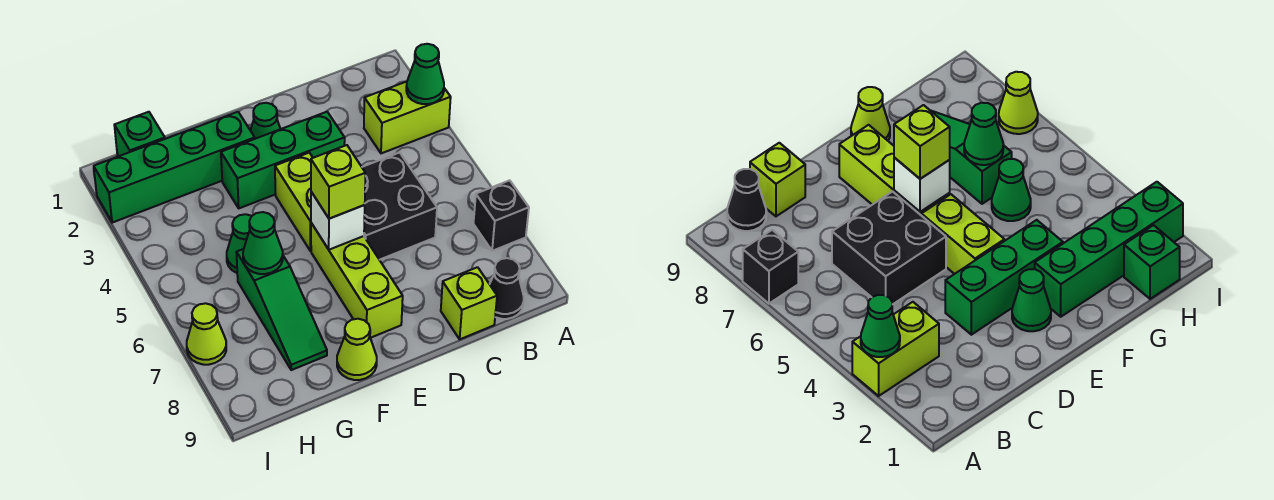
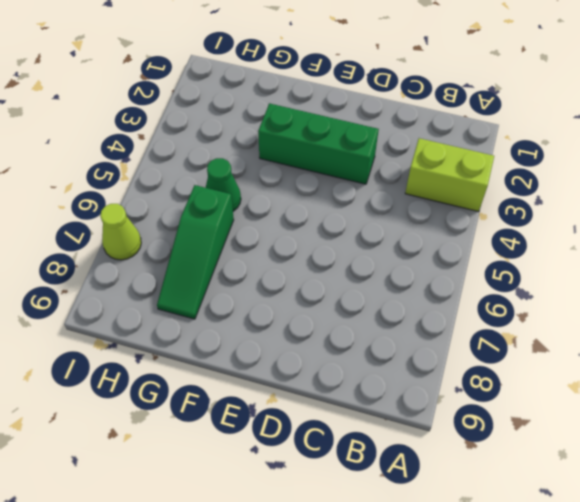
none -> black brick A7 level 1
none -> black cone B9 level 1
none -> black brick C5:D6 level 1

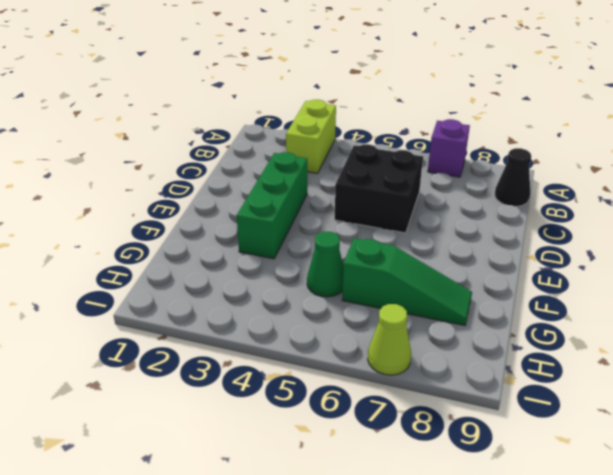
purple brick A7 level 1 -> black brick A7 level 1
none -> lime brick C9 level 1
none -> green cone E2 level 1
none -> lime brick E4:E5 level 1

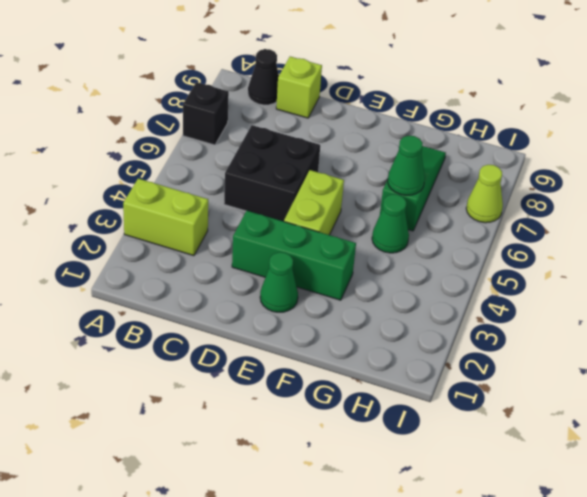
none -> lime brick E6:E8 level 1
none -> green brick F2:I2 level 1
none -> lime cone F9 level 1

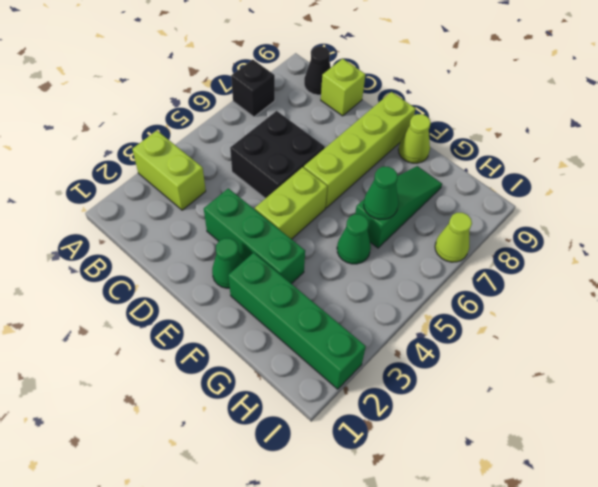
lime brick E6:E9 level 1 -> lime brick E6:E8 level 1
none -> green brick H1 level 1
none -> green cone A3 level 2
none -> white brick E6 level 2

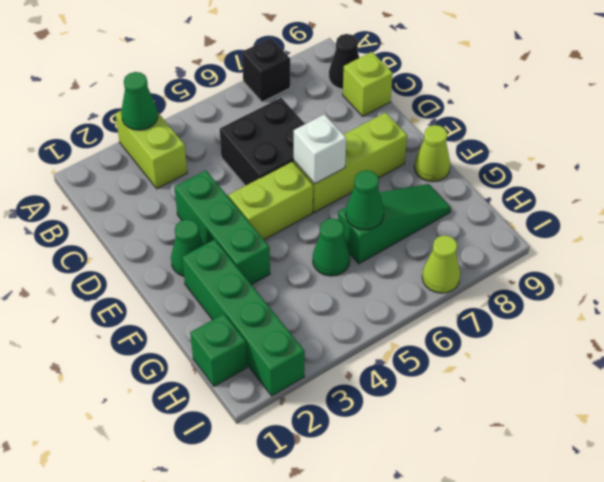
none -> lime brick E6 level 3

